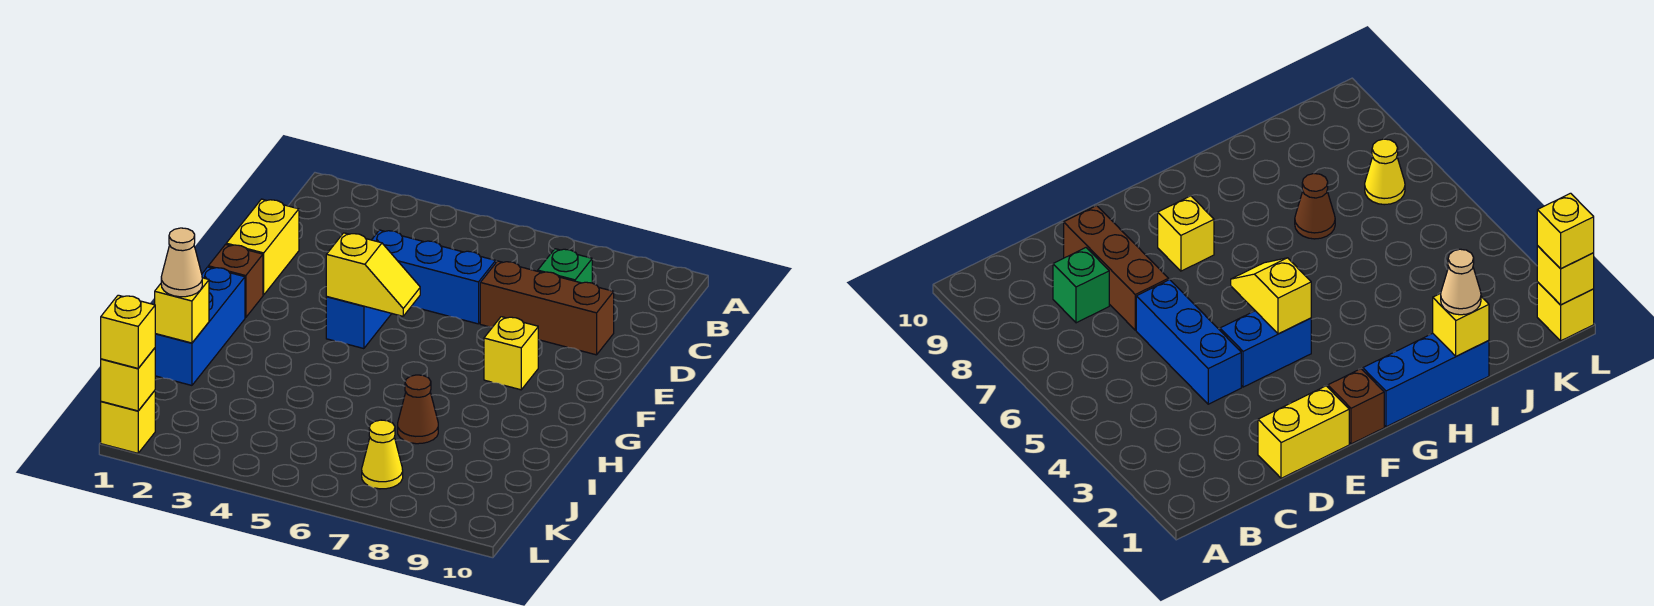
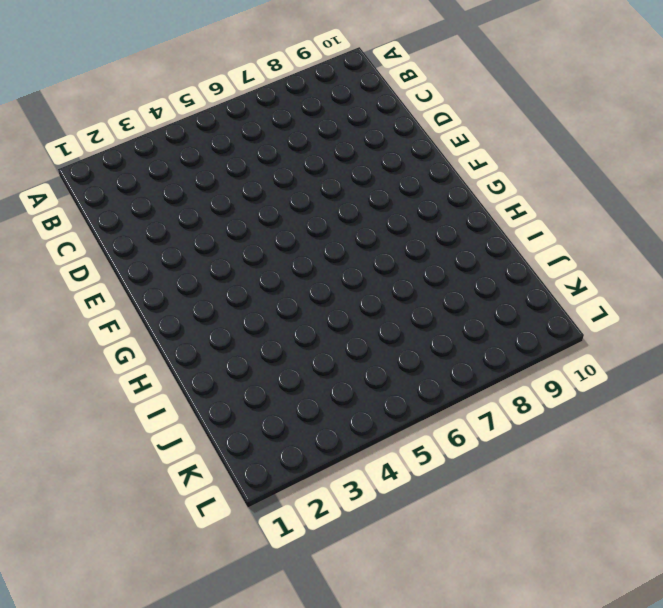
none -> green brick C8 level 1
none -> yellow brick D1:E1 level 1
none -> blue brick D4:D6 level 1

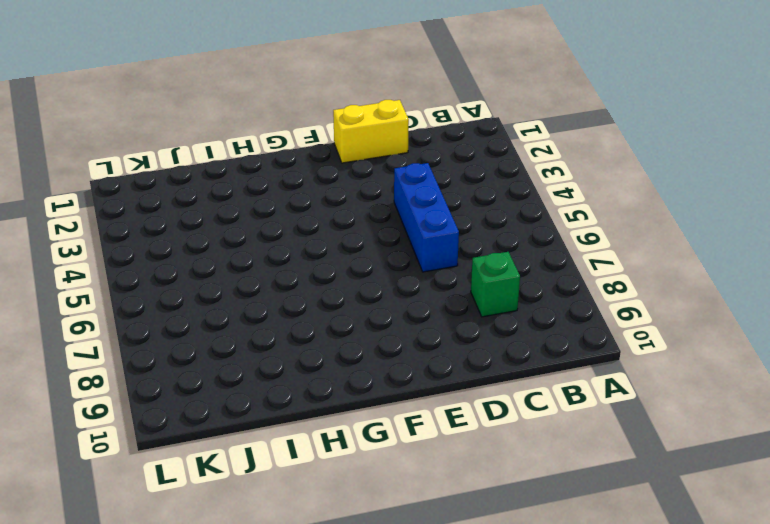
none -> brown brick D7:D9 level 1
none -> blue brick E4:F4 level 1
none -> brown brick F1 level 1

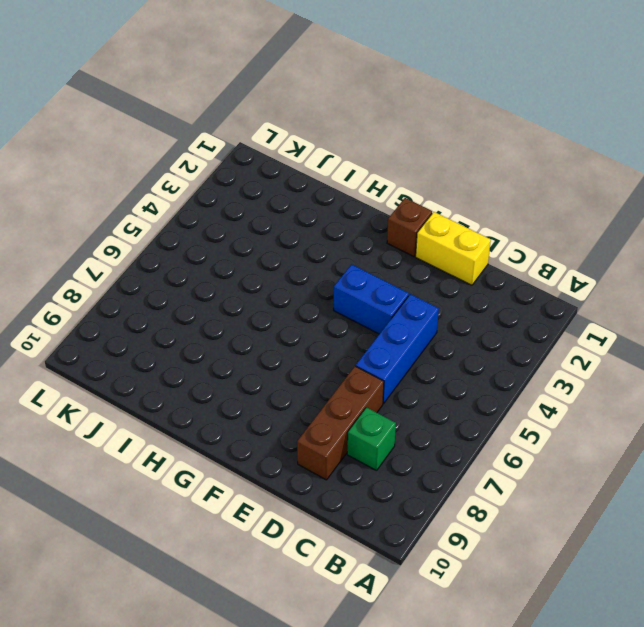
none -> yellow brick F8 level 1
none -> blue brick G1:I1 level 1
none -> brown cone I7 level 1

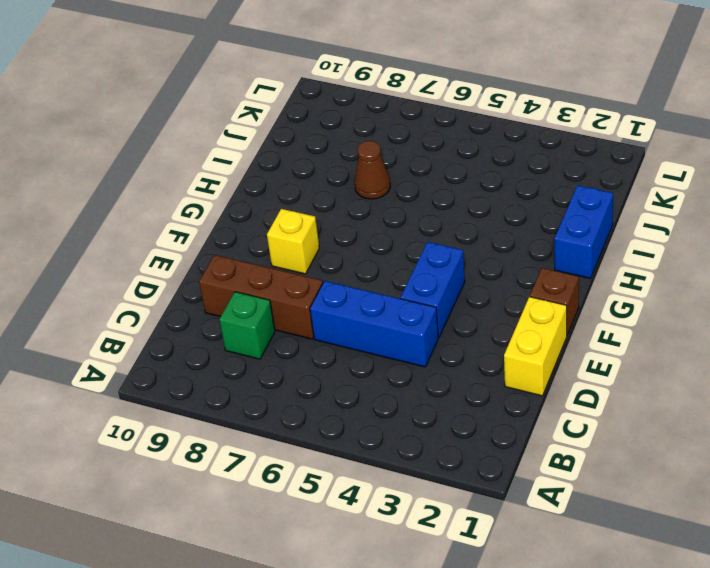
blue brick H1:I1 level 1 -> blue brick G1:I1 level 1
none -> yellow cone K7 level 1
none -> yellow brick L1 level 1
none -> yellow slope F4:F5 level 2 top 4

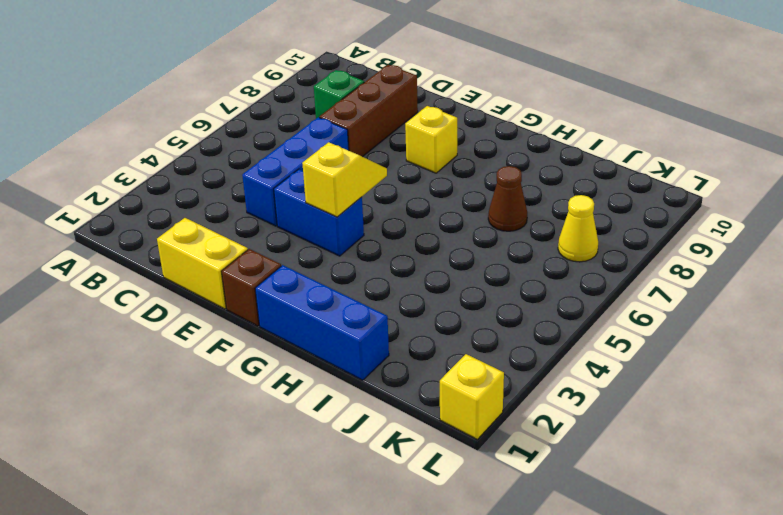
none -> yellow brick I1 level 2
none -> yellow brick L1 level 2
none -> tan cone I1 level 3

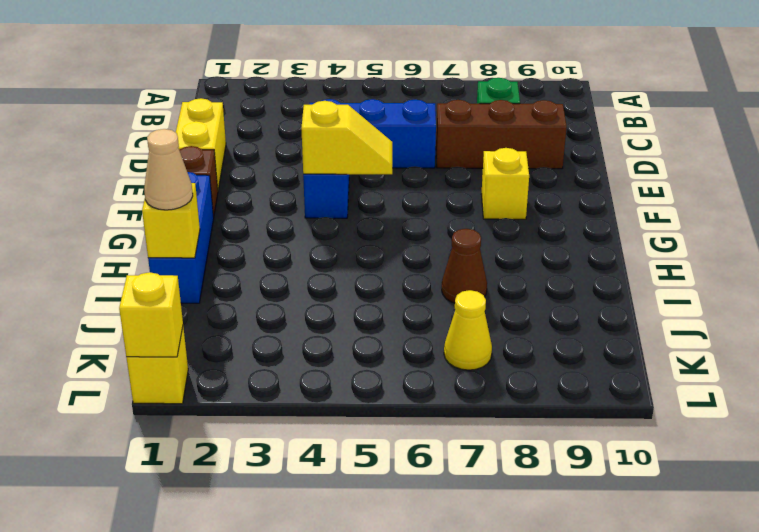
none -> yellow brick L1 level 3

